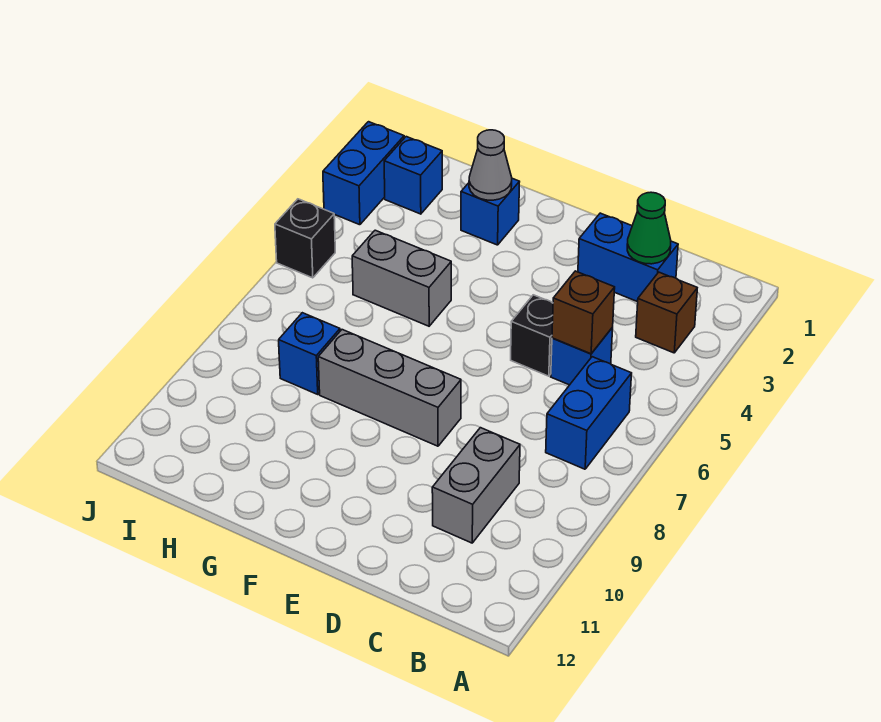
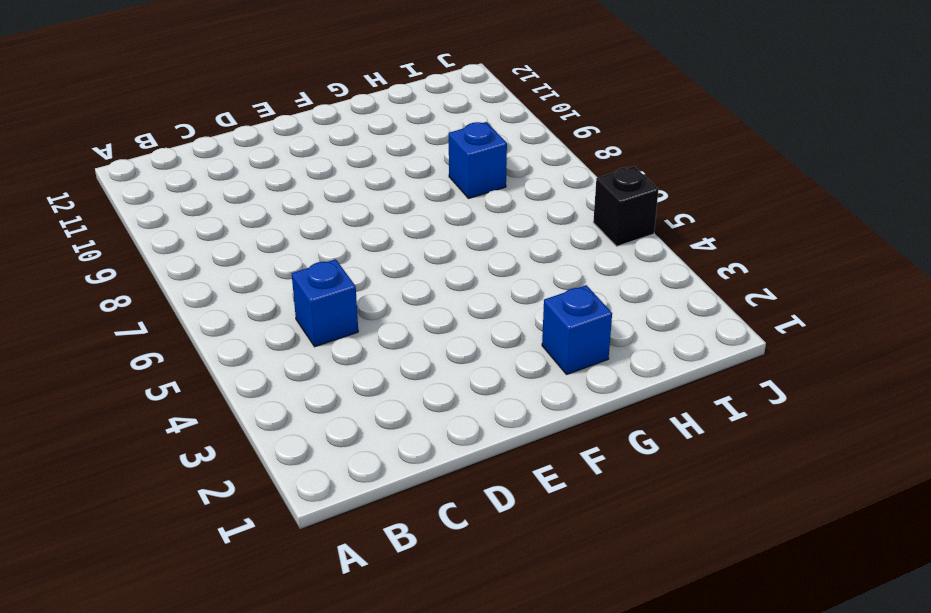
none -> brown brick B3 level 1
none -> blue brick B6:B7 level 1
none -> blue brick C2:D2 level 1

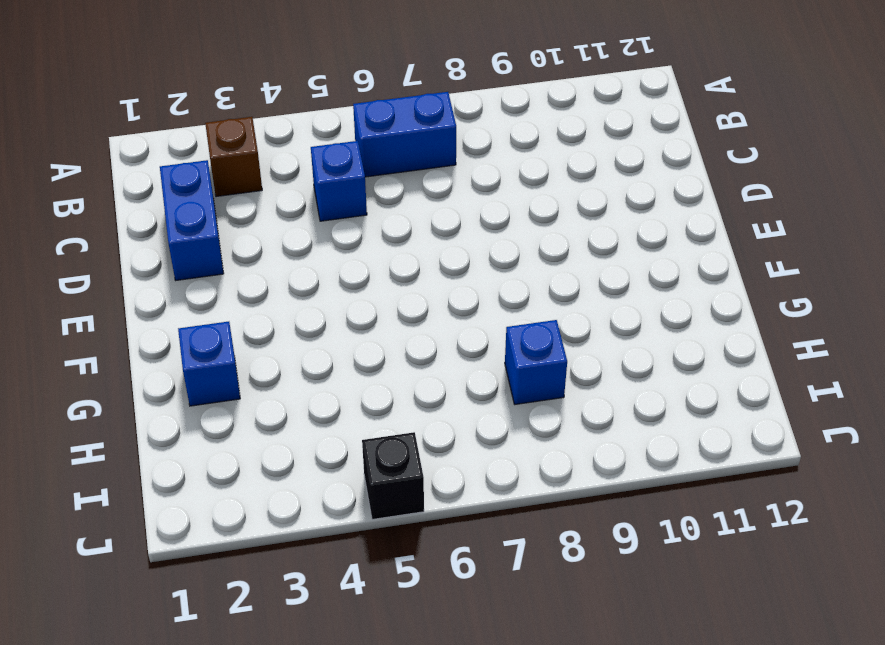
none -> grey brick C9:C10 level 1
none -> black brick D5 level 1
none -> grey brick E8:G8 level 1

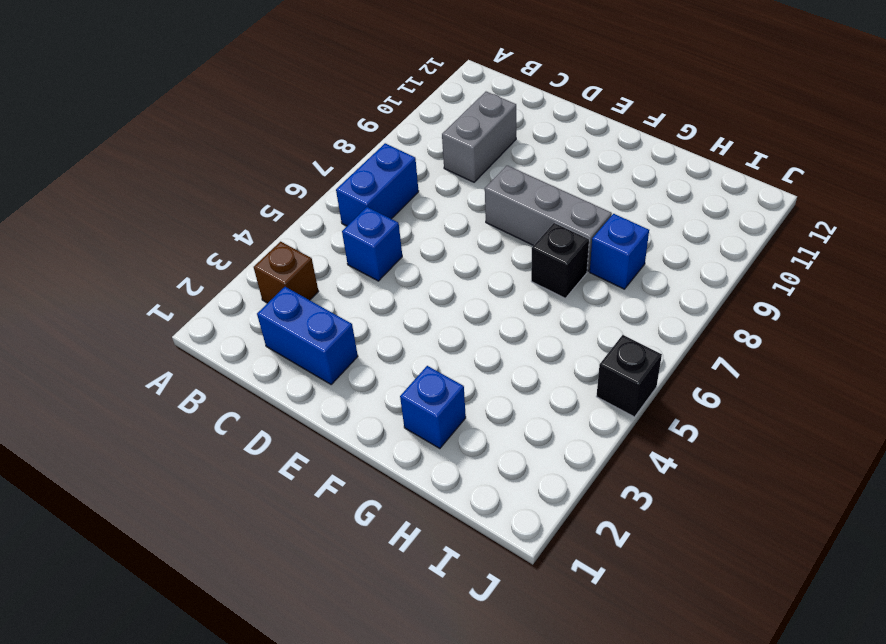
black brick G7 level 1 -> black brick D5 level 1
none -> grey brick G5:H5 level 1
none -> blue brick I2 level 1
none -> blue brick J2:J3 level 1

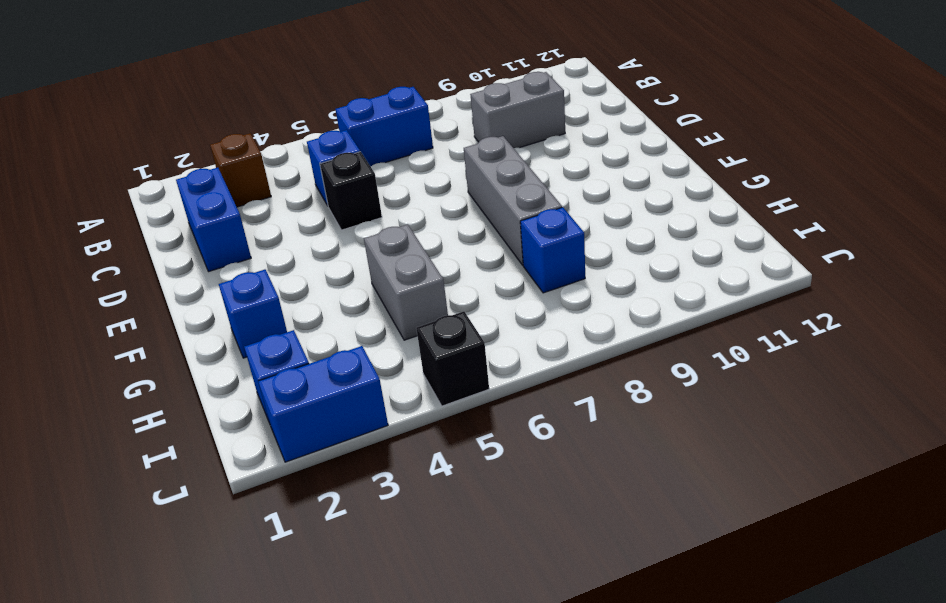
none -> green cone C2 level 2
none -> brown brick C5 level 2
none -> grey cone G2 level 2

